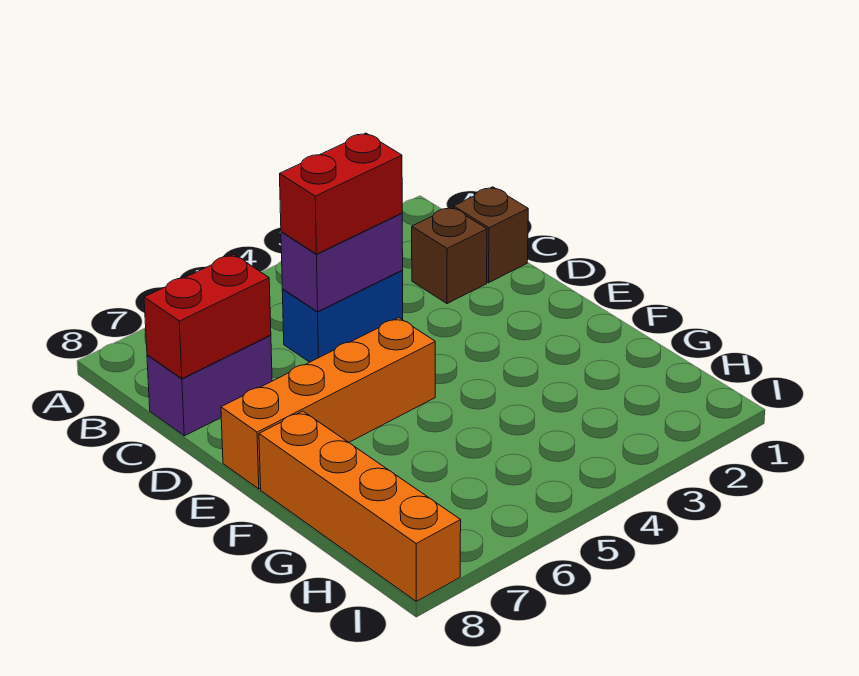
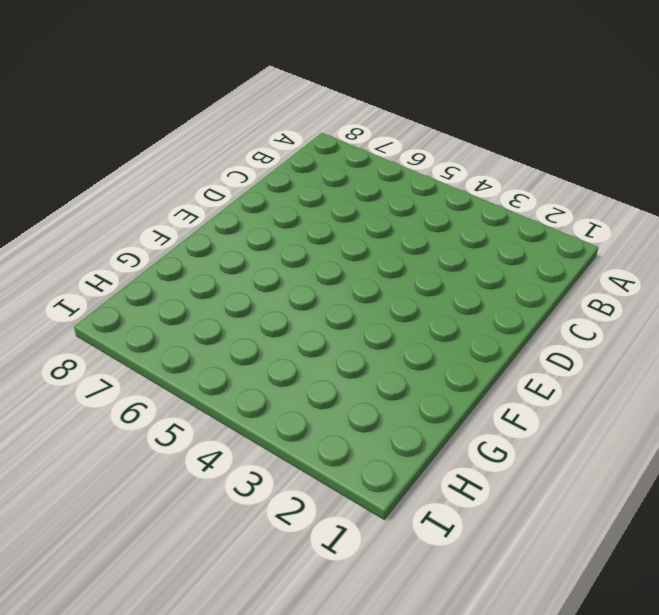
none -> brown brick C1 level 1
none -> brown brick C2 level 1

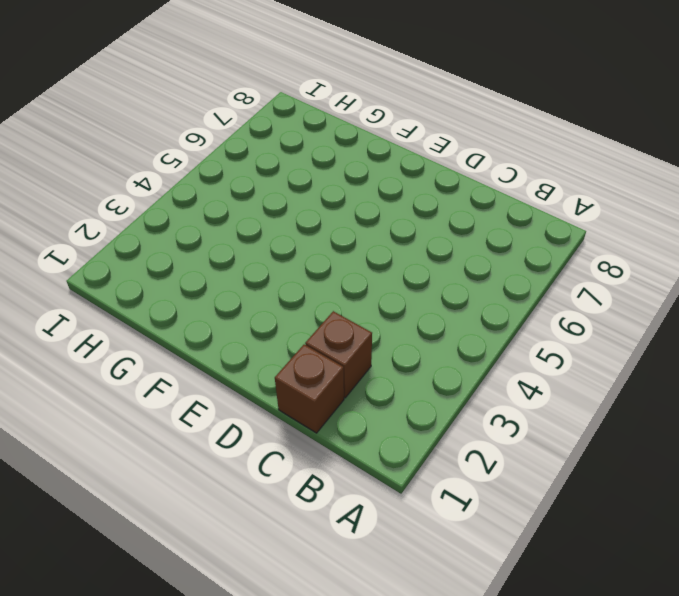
none -> blue brick C4:C5 level 1
none -> purple brick C7:C8 level 1

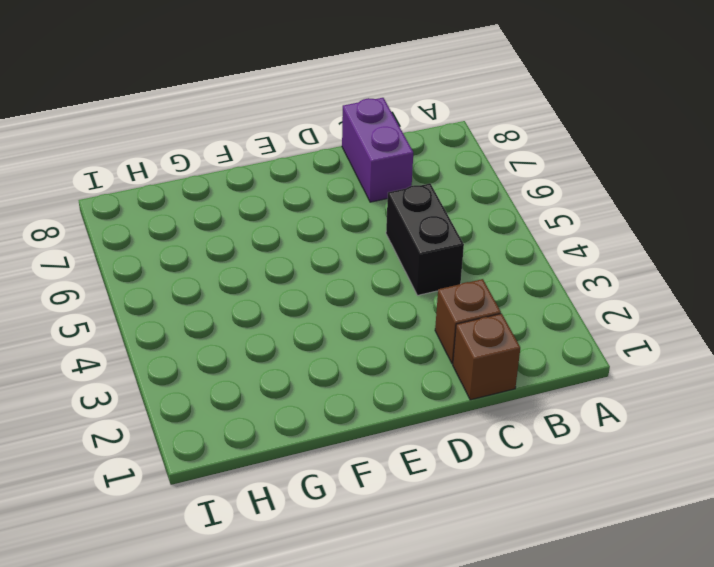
black brick C4:C5 level 1 -> blue brick C4:C5 level 1
none -> orange brick E5:E8 level 1
none -> orange brick F8:I8 level 1

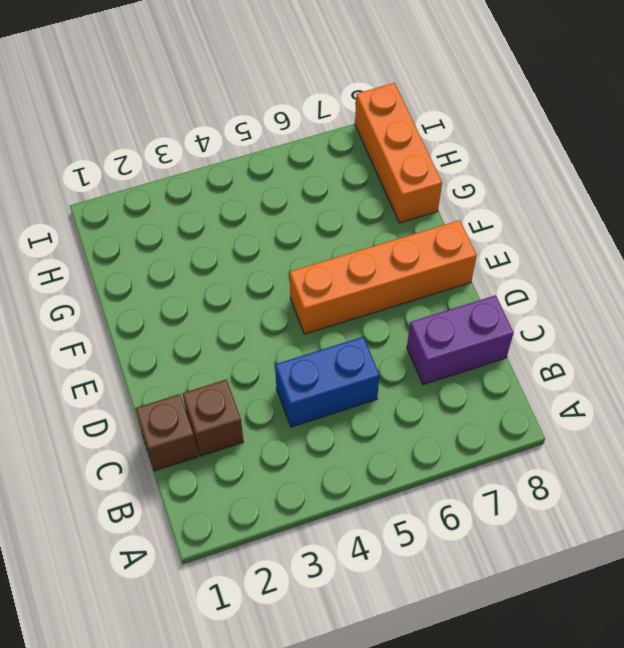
orange brick G8:I8 level 1 -> orange brick F8:I8 level 1
none -> purple brick C4:C5 level 2
none -> red brick C7:C8 level 2

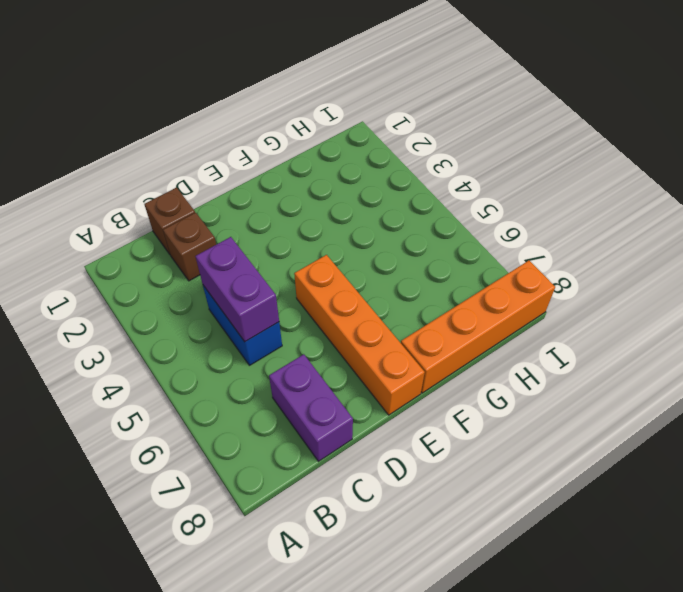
none -> red brick C7:C8 level 2
none -> red brick C4:C5 level 3

